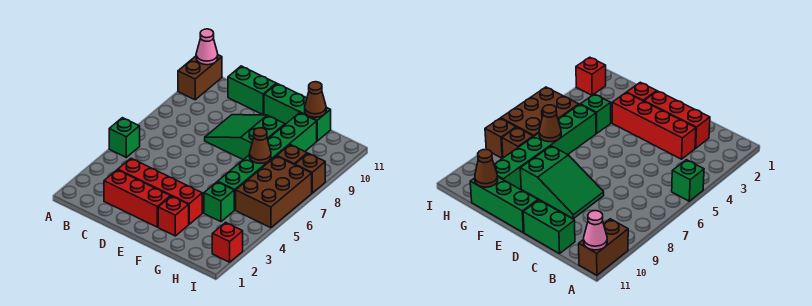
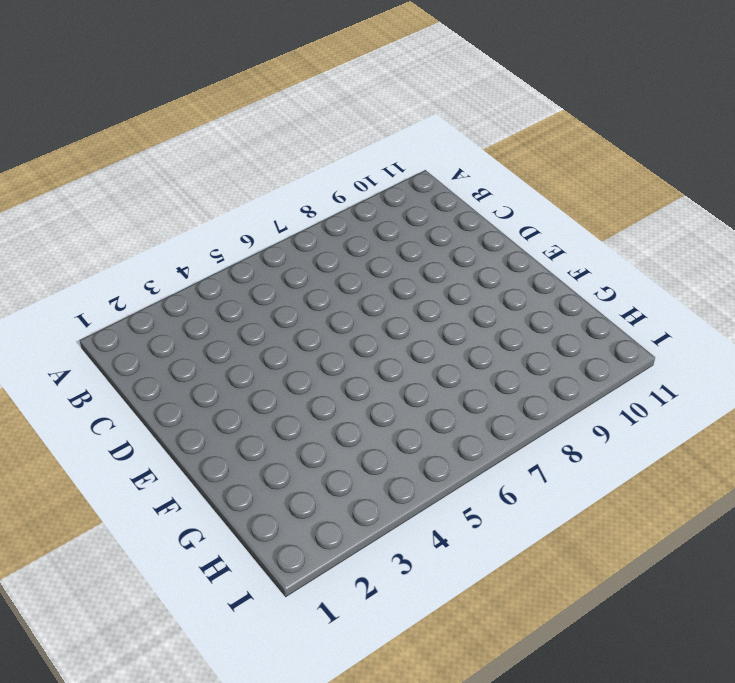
none -> green brick A5 level 1
none -> brown brick A10:A11 level 1
none -> red brick C2:E2 level 1

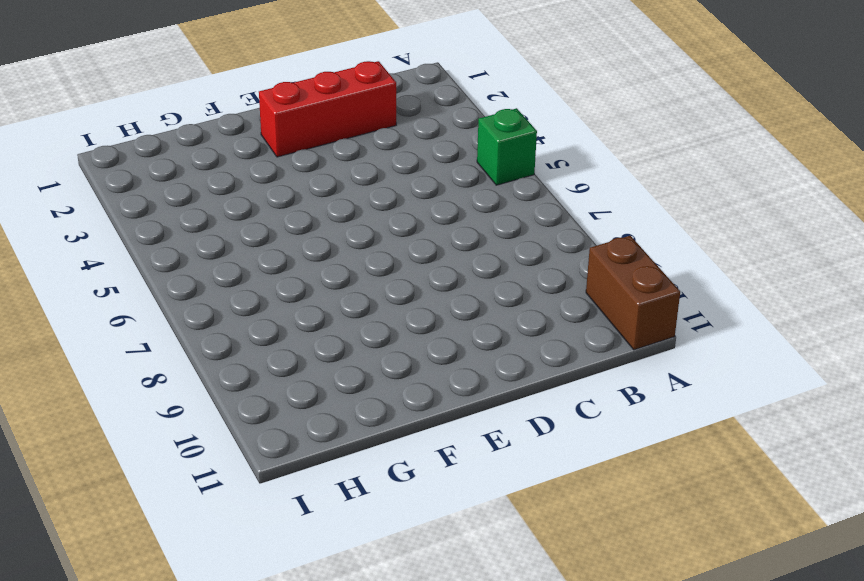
none -> red brick C3:F3 level 1
none -> green brick C11:D11 level 1
none -> green slope D8:F9 level 1 top F

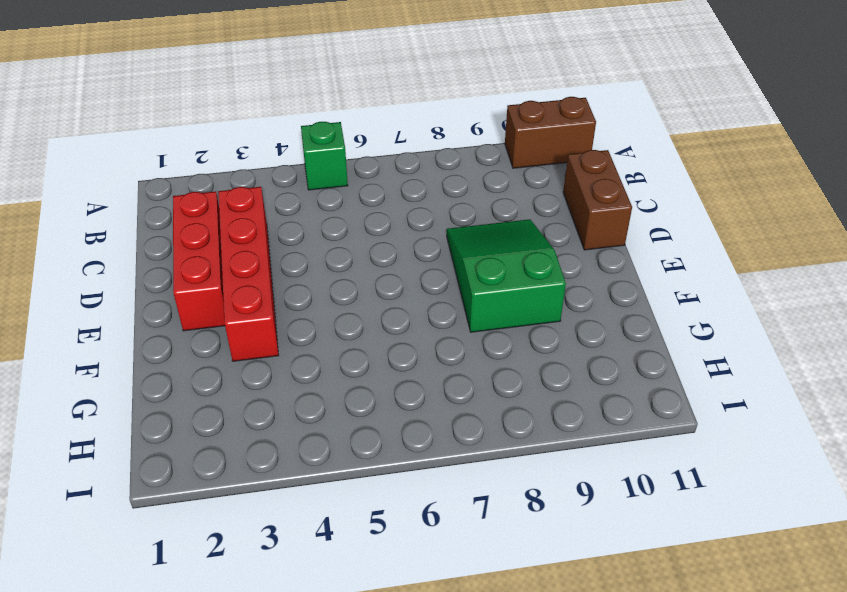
brown brick C11:D11 level 1 -> green brick C11:D11 level 1
none -> green brick E11:G11 level 1
none -> red brick F2 level 1
none -> green brick G4 level 1

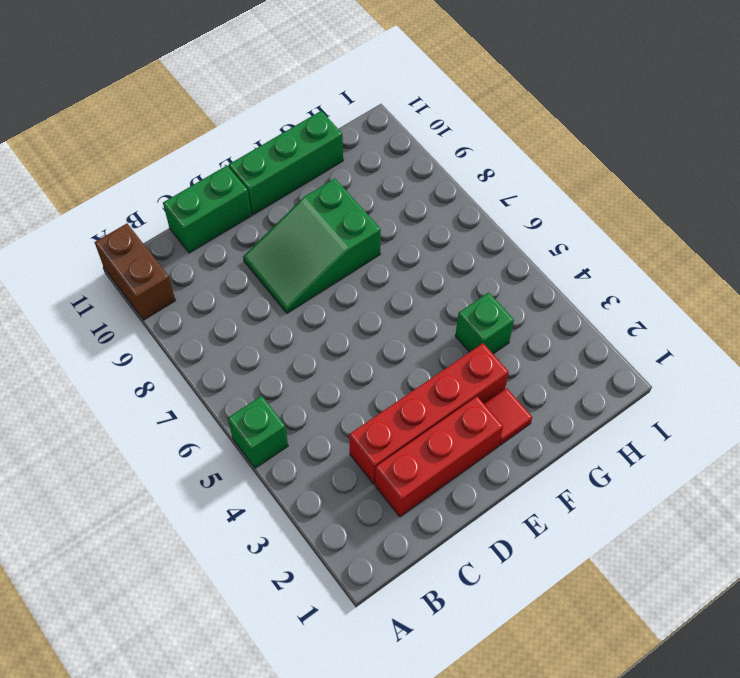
red tile F2 level 1 -> red brick F2 level 1
none -> green brick G5:G10 level 1
none -> brown brick H5:I7 level 1
none -> brown brick H8 level 1

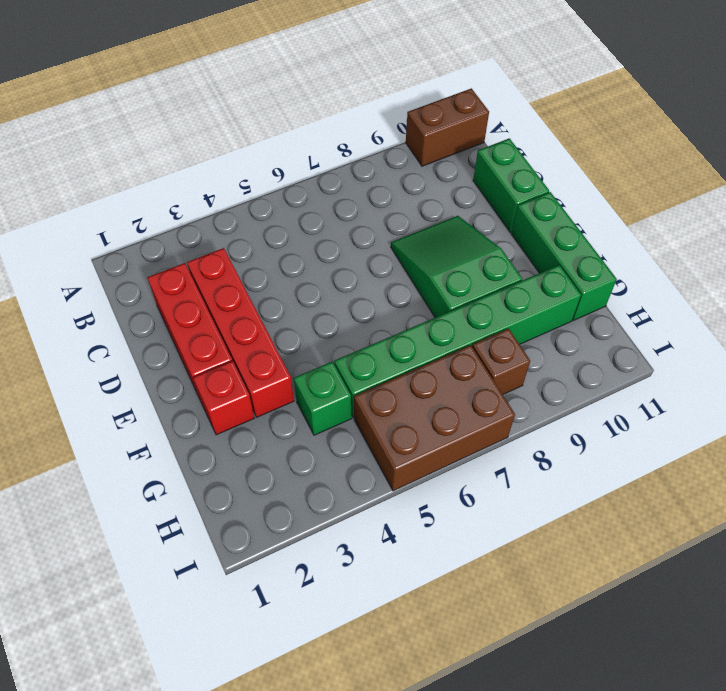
none -> green brick A5 level 1
none -> red brick I2 level 1
none -> brown brick I8 level 1

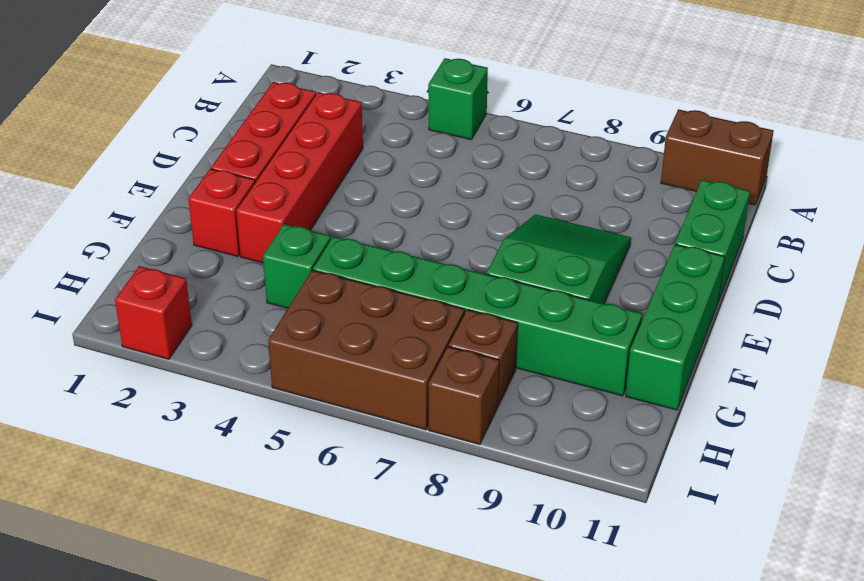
none -> pink cone A11 level 2
none -> brown cone G7 level 2
none -> brown cone G11 level 2

